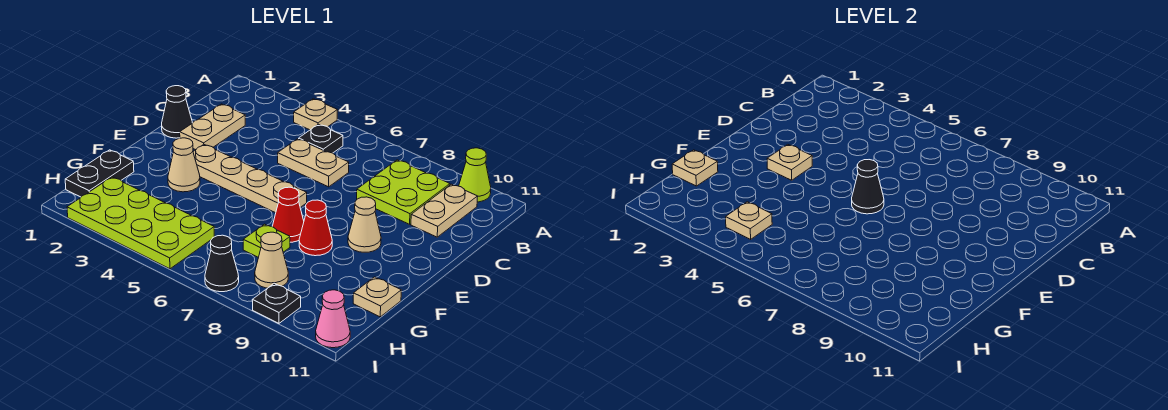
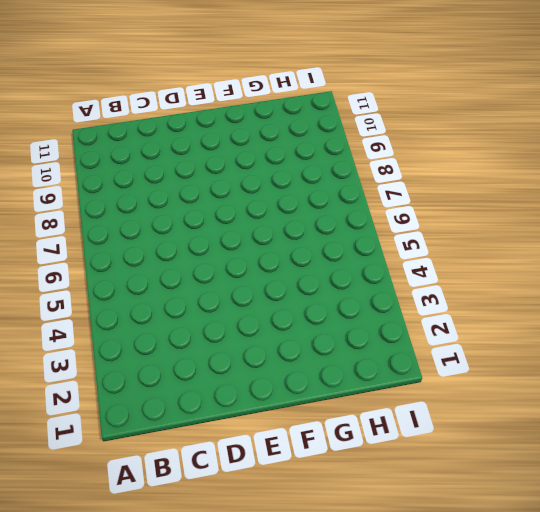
none -> tan plate A4 level 1
none -> lime cone A10 level 1
none -> black plate B5 level 1

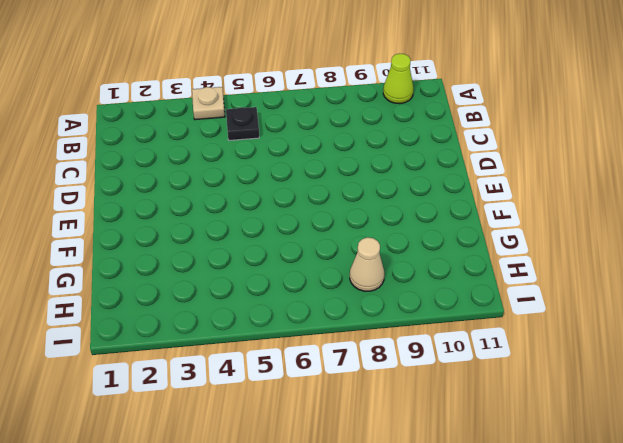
none -> lime plate B8:C9 level 1
none -> tan plate B10:C10 level 1
none -> tan plate C2:D2 level 1

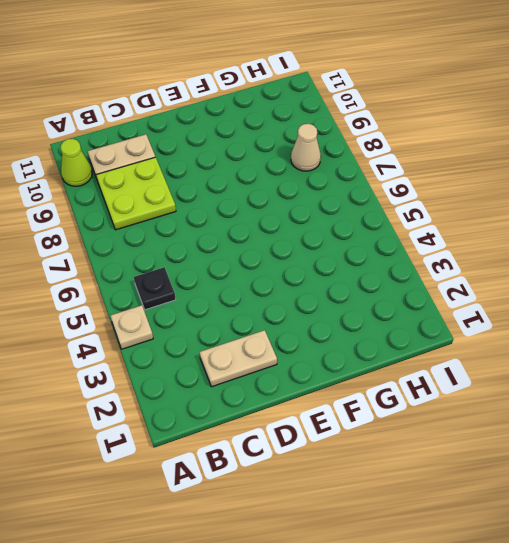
none -> tan plate C5:C6 level 1
none -> black cone D1 level 1
none -> tan plate E3:E6 level 1

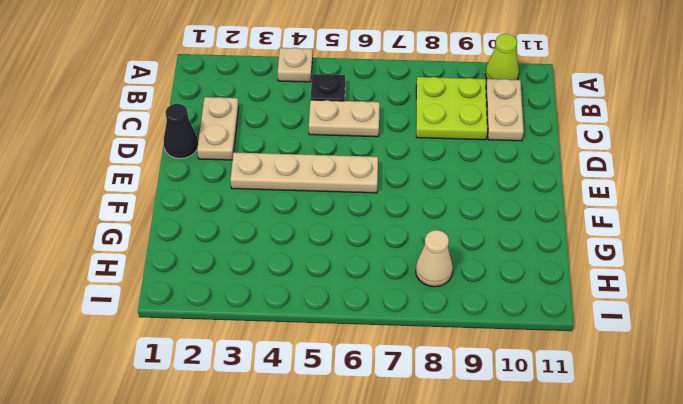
none -> tan cone E9 level 1
none -> tan cone F3 level 1
none -> red cone F7 level 1

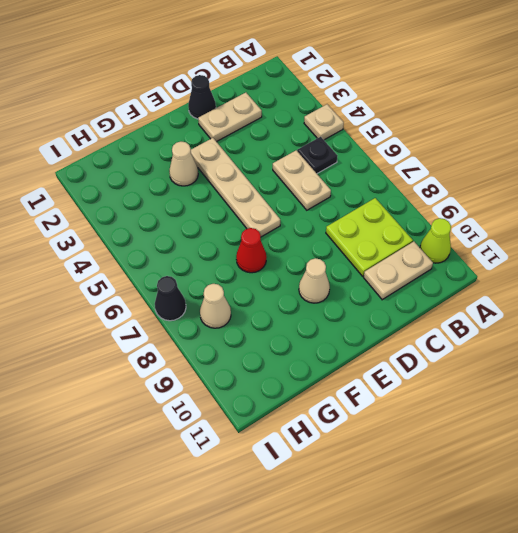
none -> red cone F8 level 1
none -> black plate G1:H1 level 1
none -> lime plate G7 level 1

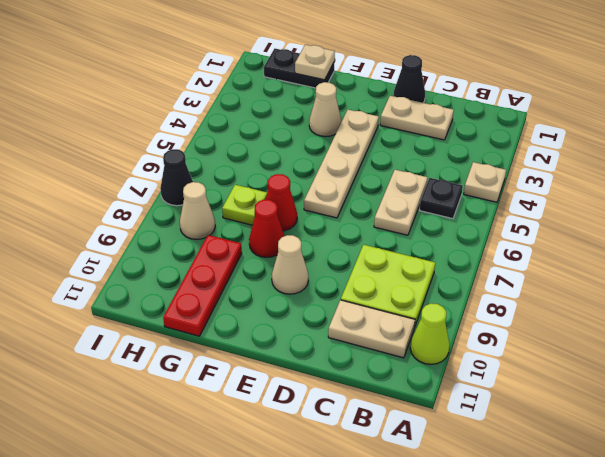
red plate G9:G11 level 1 -> tan plate G11 level 1
none -> lime plate H2:I5 level 1
none -> black plate I9 level 1
none -> pink cone I11 level 1

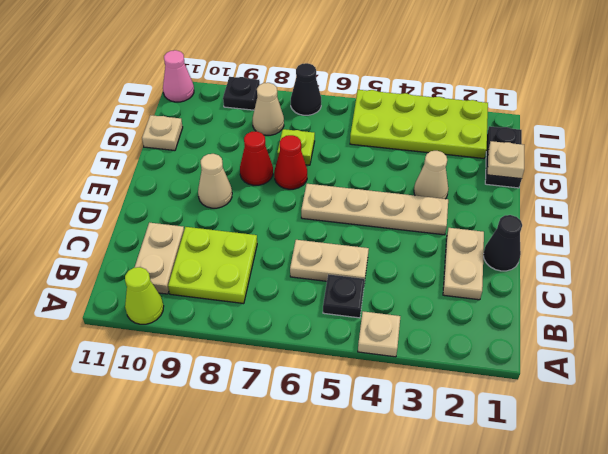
none -> tan plate E3 level 2
none -> black cone E6 level 2
none -> tan plate H4 level 2

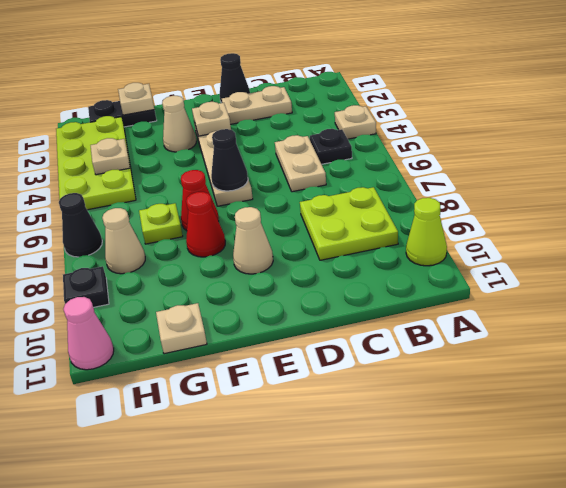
none -> tan plate B10:C10 level 1

